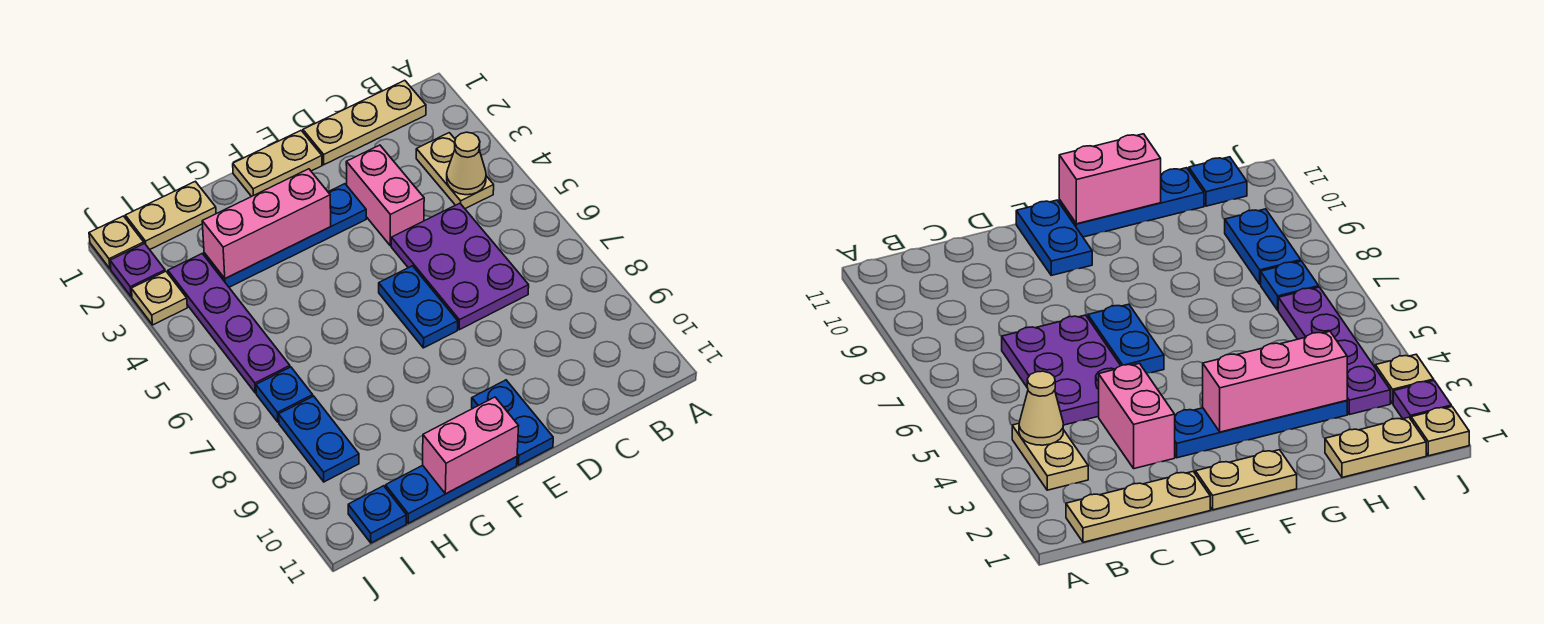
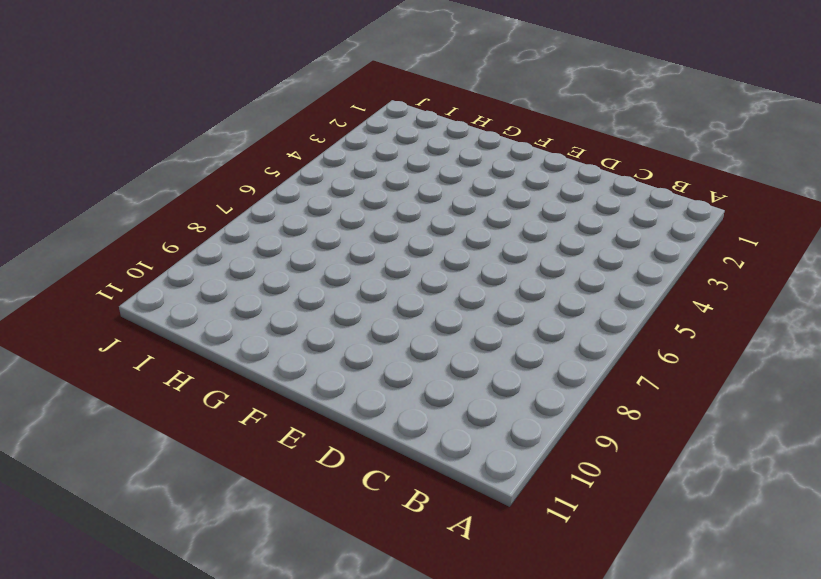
none -> tan plate B1:D1 level 1
none -> tan plate B3:B4 level 1
none -> purple plate C5:D7 level 1

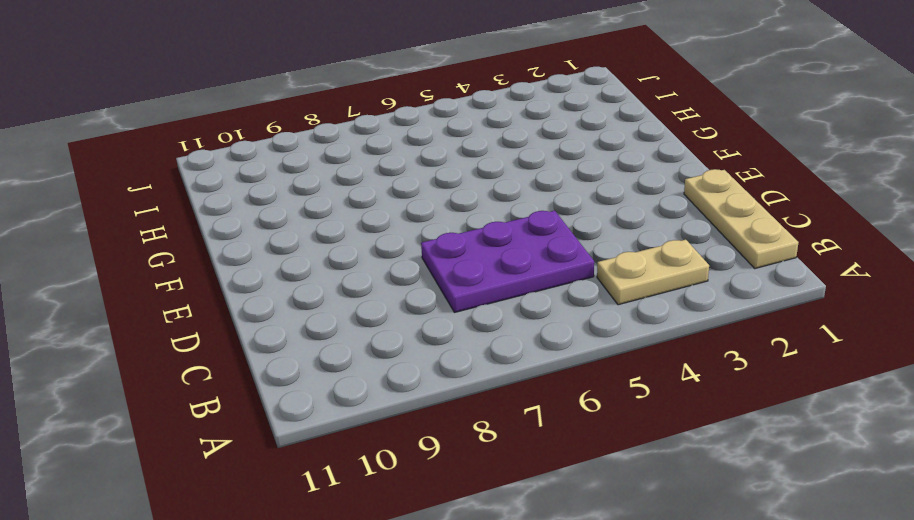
none -> pink brick D3:D4 level 1
none -> tan plate E1:F1 level 1
none -> blue plate E3:H3 level 1

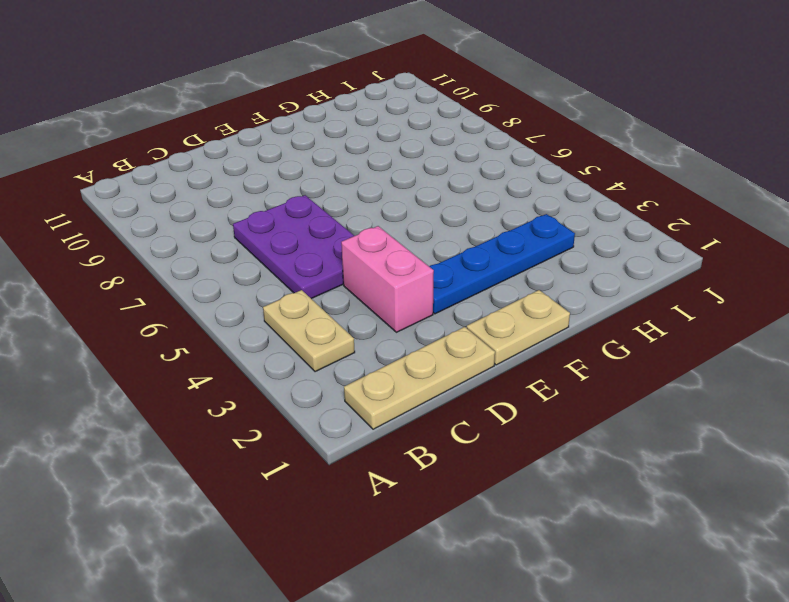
none -> blue plate E6:E7 level 1
none -> blue plate E10:E11 level 1
none -> blue plate F11:H11 level 1

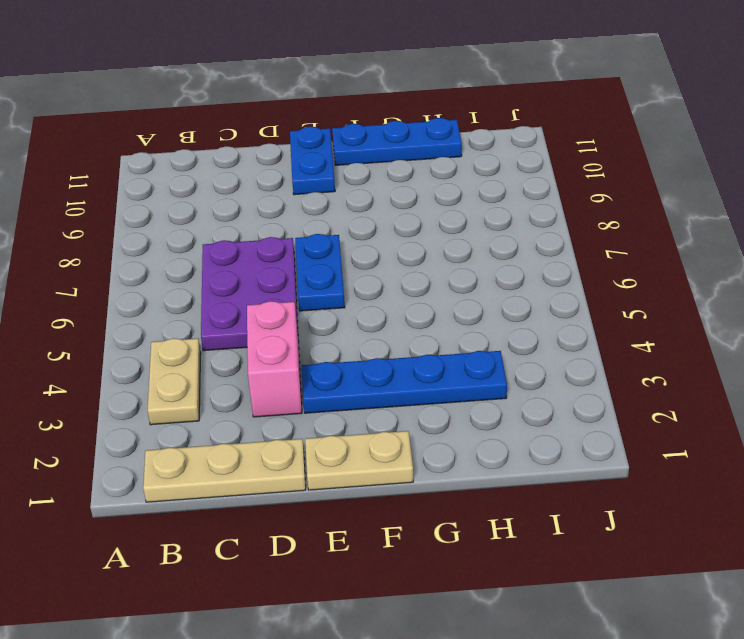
none -> tan plate H1:I1 level 1
none -> purple plate I3:I6 level 1
none -> blue plate I7 level 1

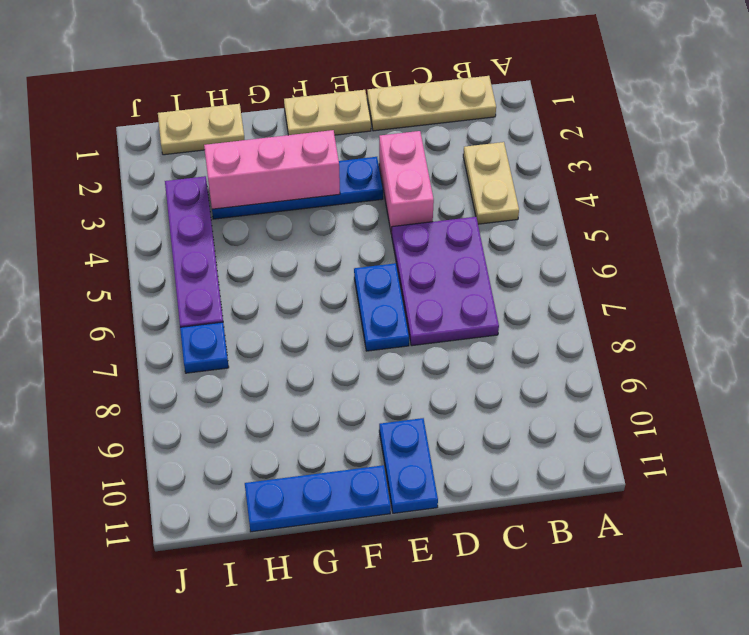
none -> blue plate I8:I9 level 1
none -> blue plate I11 level 1
none -> tan plate J1 level 1

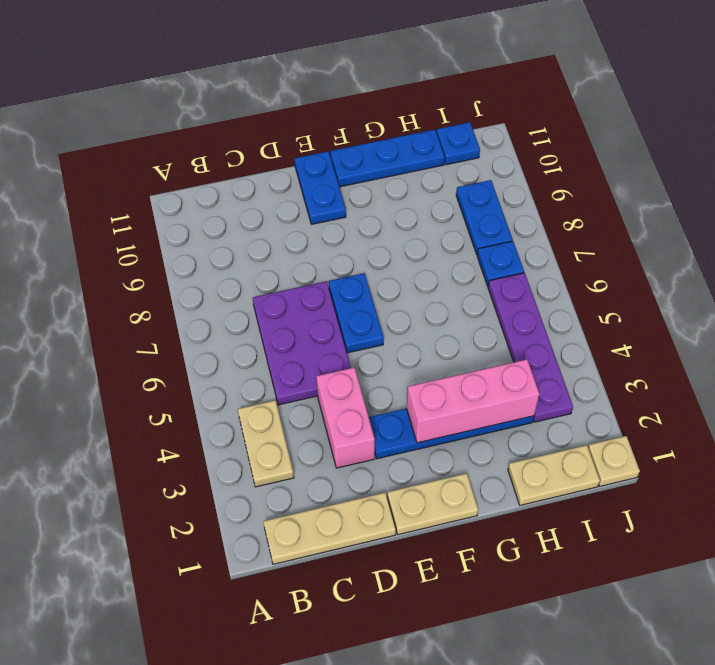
none -> purple plate J2 level 1
none -> tan plate J3 level 1
none -> tan cone B4 level 2

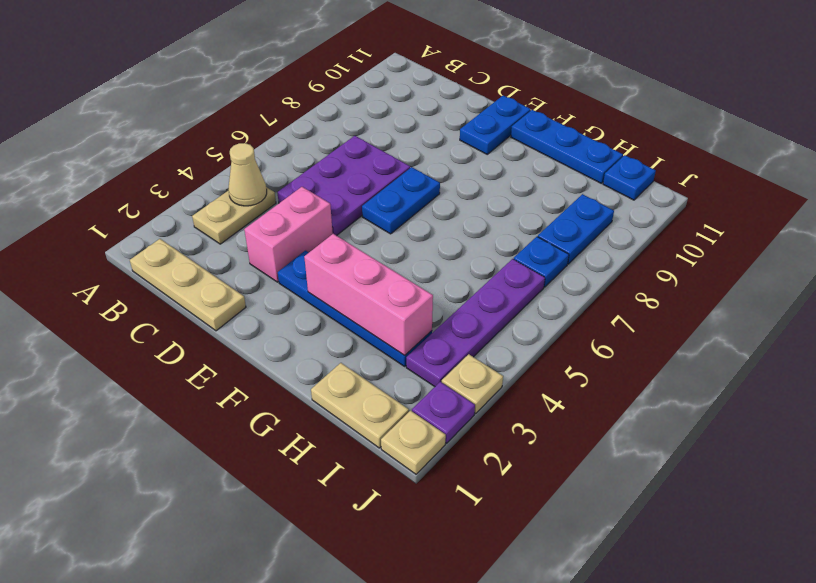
none -> tan plate E1:F1 level 1
none -> pink brick F11:G11 level 2

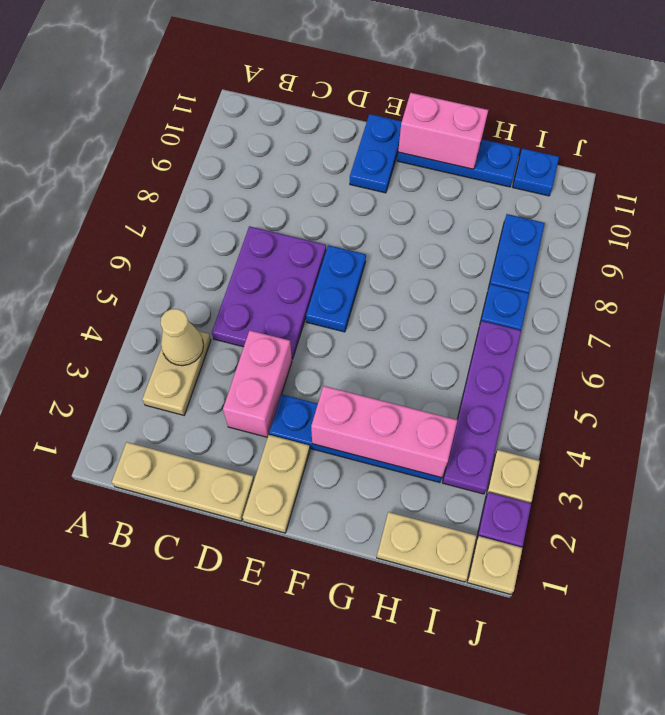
tan plate E1:E2 level 1 -> tan plate E1:F1 level 1

